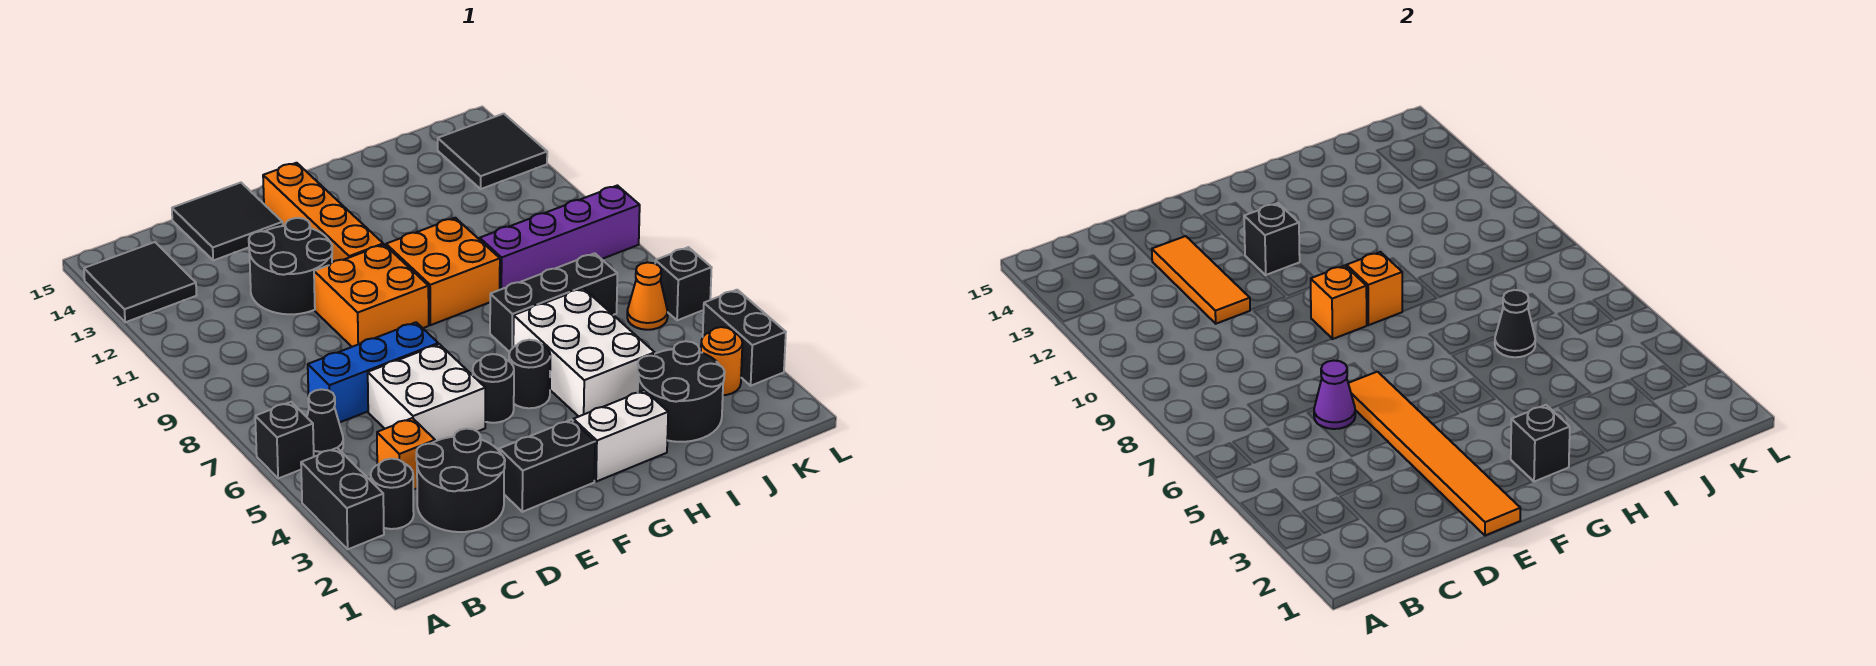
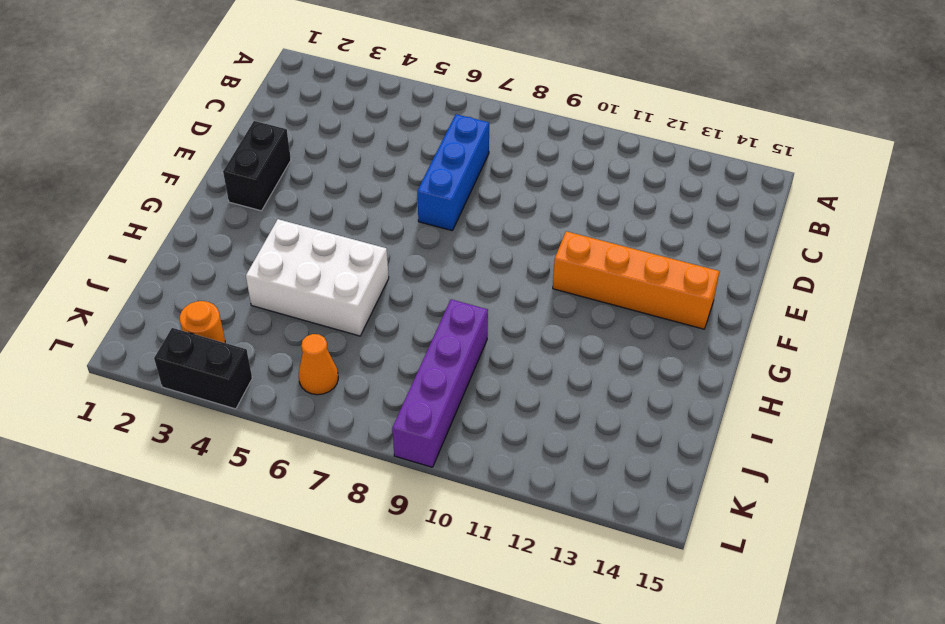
none -> black brick A3:A4 level 1
none -> black brick A6 level 1
none -> black tile A13:B14 level 1
none -> black round brick B3 level 1

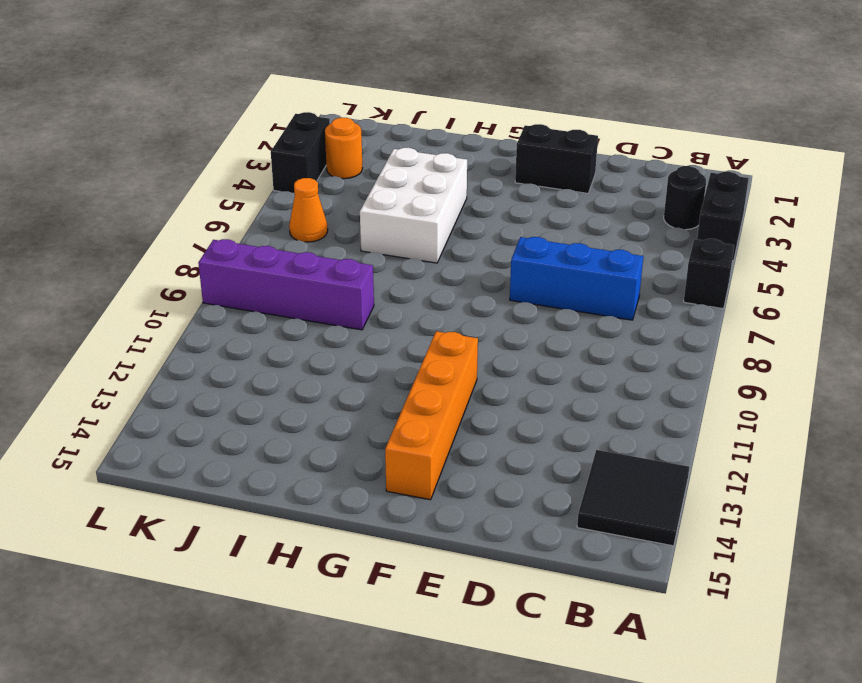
none -> black cone B6 level 1
none -> black round brick C2:D3 level 1
none -> orange brick C4 level 1
none -> white brick D5:E6 level 1

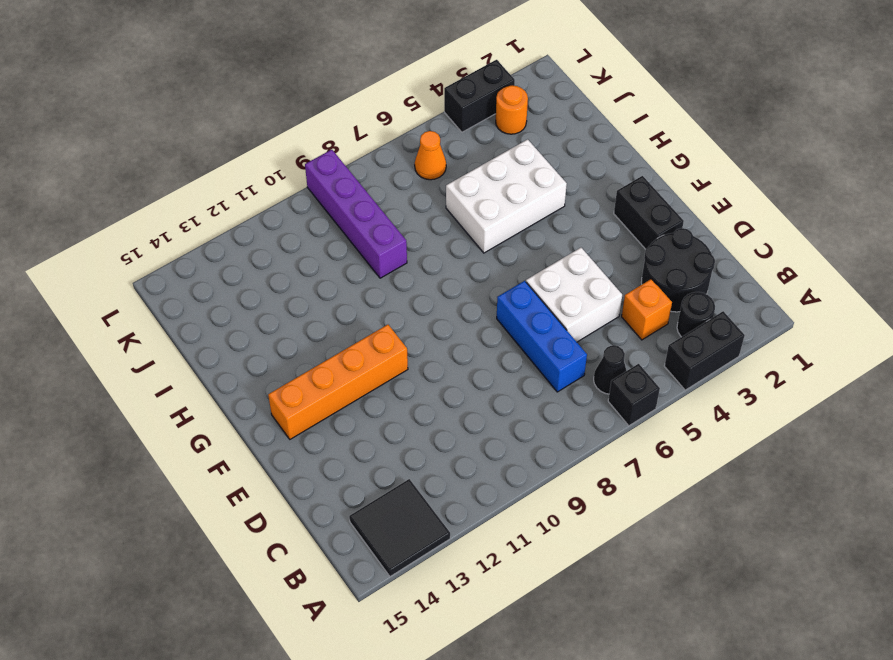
none -> black round brick D11:E12 level 1
none -> black tile D14:E15 level 1
none -> orange brick E9:F10 level 1
none -> black round brick F5 level 1

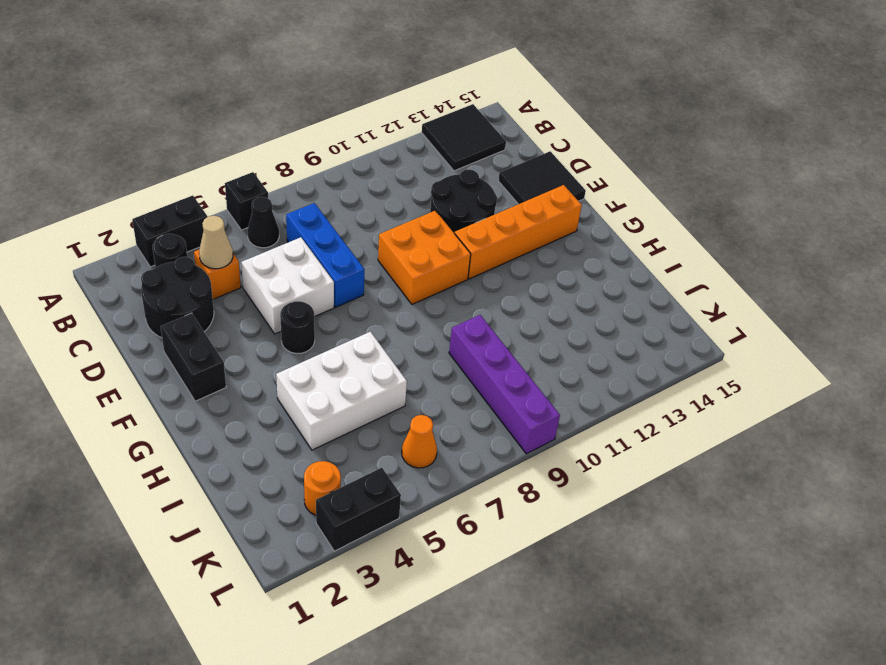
tan cone C4 level 2 -> none
none -> white brick G2:H2 level 1
none -> black round brick G5 level 1
none -> orange brick G9:H10 level 1
none -> black brick H7:J7 level 1

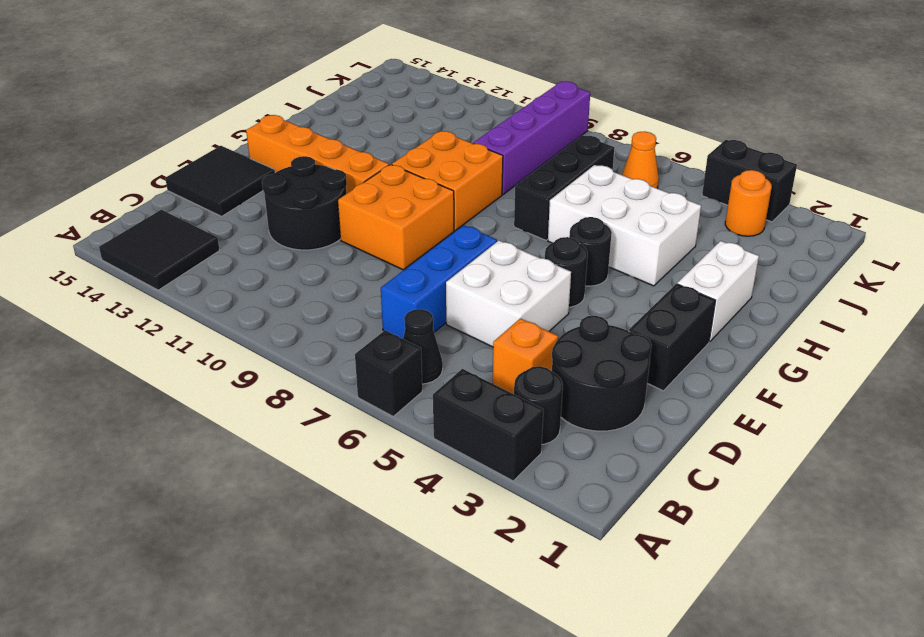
none -> black round brick I2:J3 level 1
none -> black tile K13:L14 level 1
none -> black brick L6 level 1
none -> purple cone D6 level 2

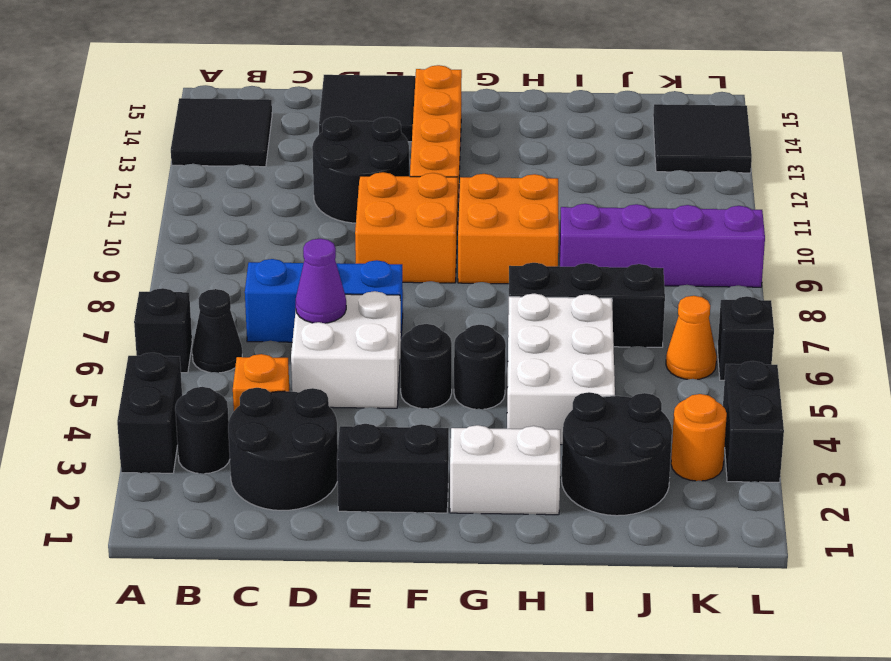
none -> orange tile D11:D13 level 2
none -> orange tile E1:E6 level 2
none -> orange brick F9 level 2
none -> black brick F12 level 2

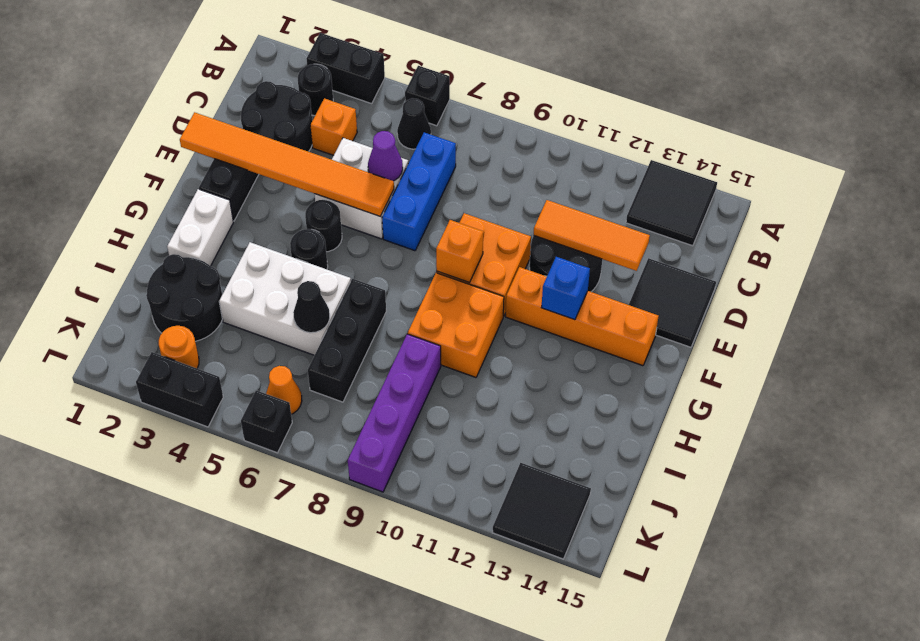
blue brick F12 level 2 -> black brick F12 level 2
none -> black brick G2 level 2
none -> orange brick G9 level 2

